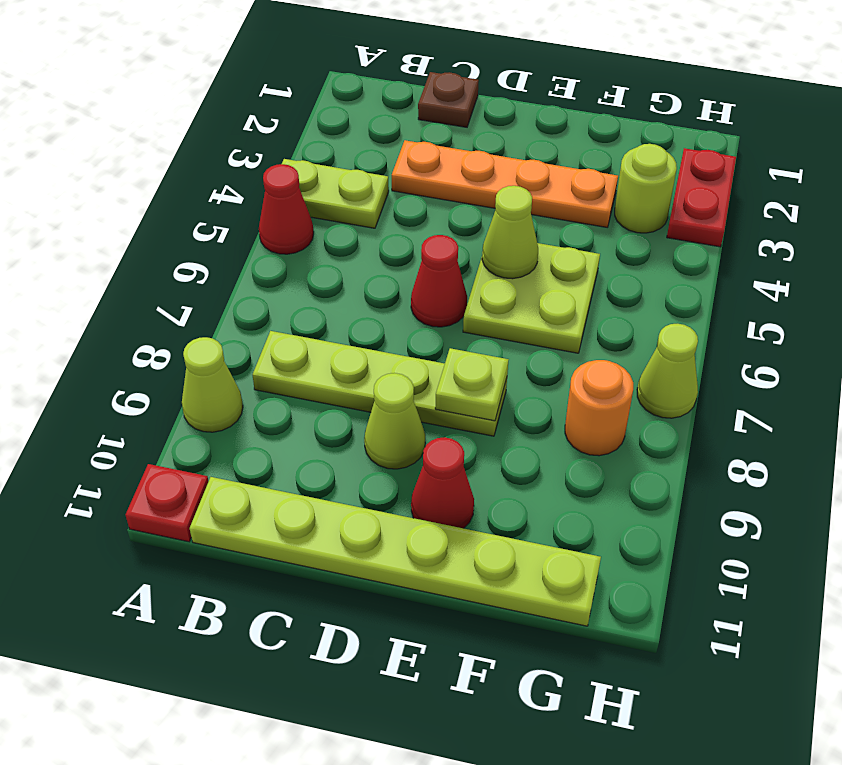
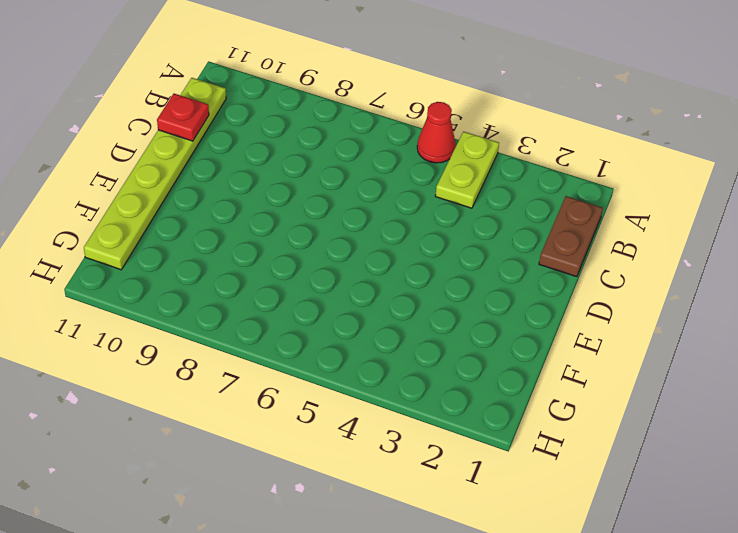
brown plate B1:C1 level 1 -> brown plate C1 level 1
red plate C11 level 2 -> red plate A11 level 1
none -> lime cone A9 level 1
none -> lime plate B8:E8 level 1
none -> orange plate C3:F3 level 1

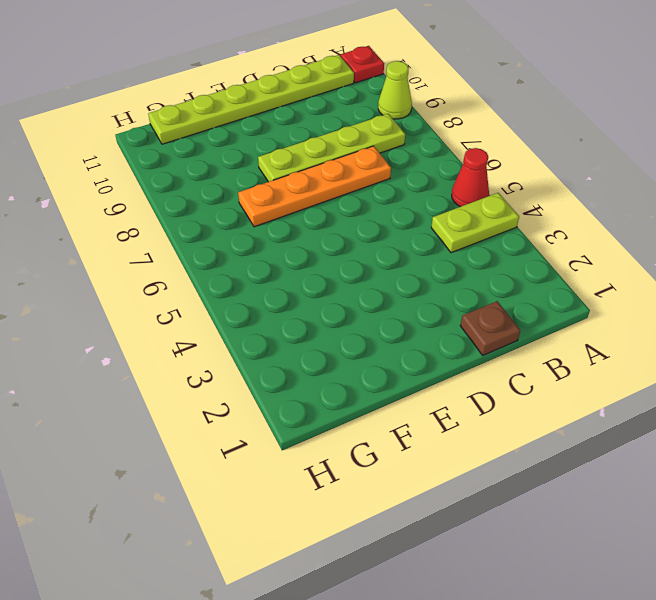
orange plate C7:F7 level 1 -> orange plate C3:F3 level 1
none -> red cone D6 level 1
none -> lime cone D9 level 1
none -> lime plate E5:F6 level 1

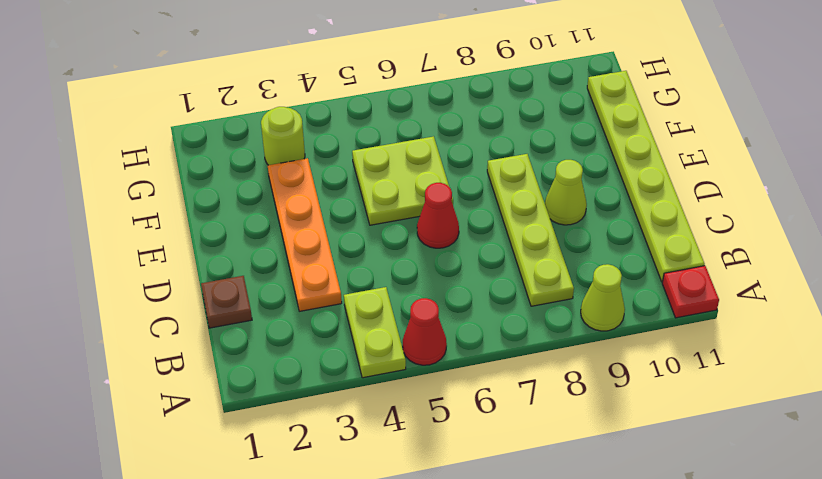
none -> red cone E10 level 1
none -> orange round brick G8 level 1
none -> red plate H2:H3 level 1

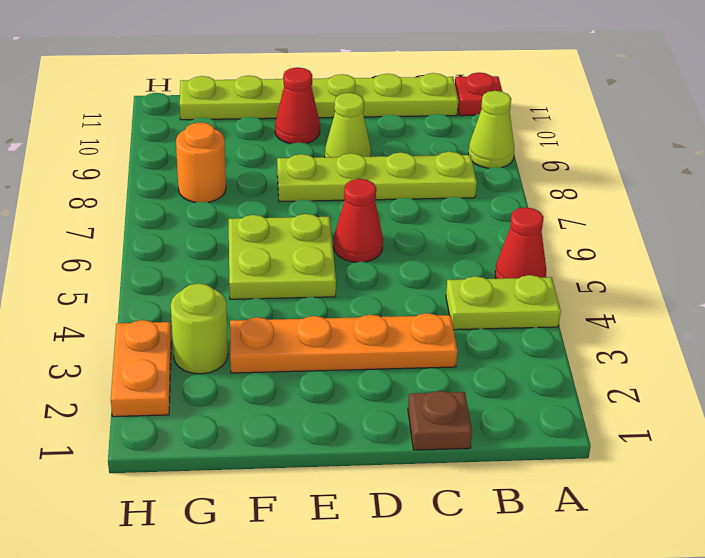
orange plate H2:H3 level 1 -> red plate H2:H3 level 1
none -> lime cone H7 level 1
none -> lime cone E5 level 2
none -> lime plate E8 level 2

